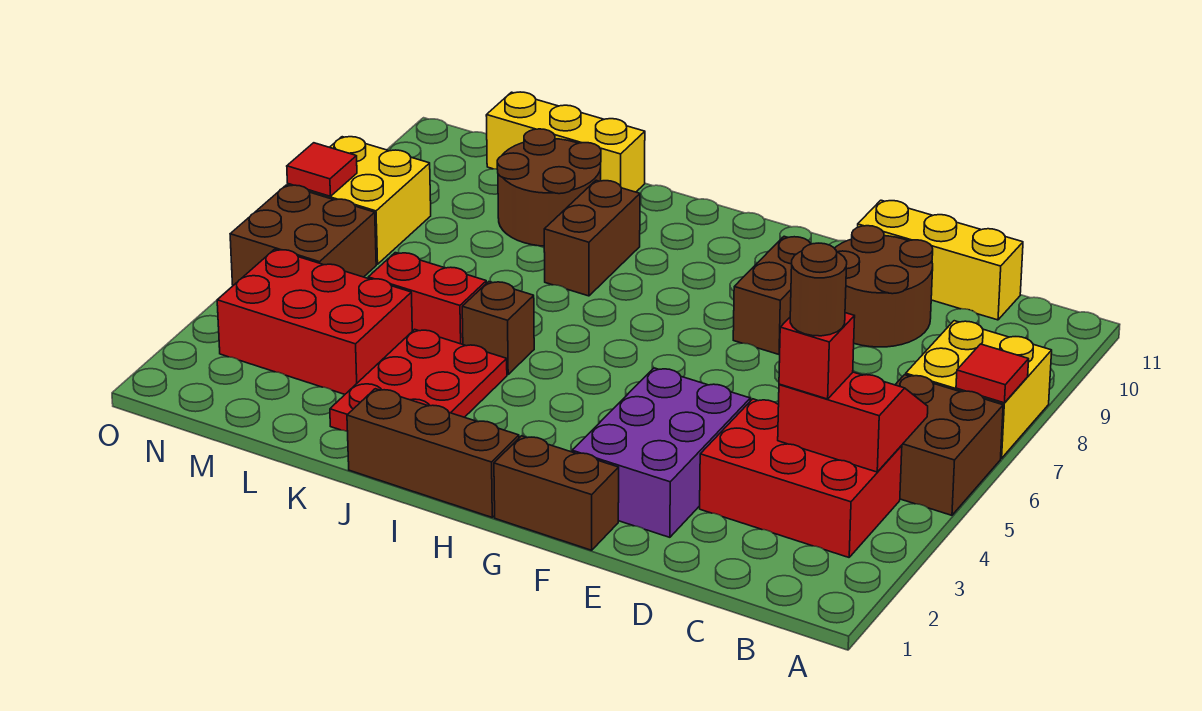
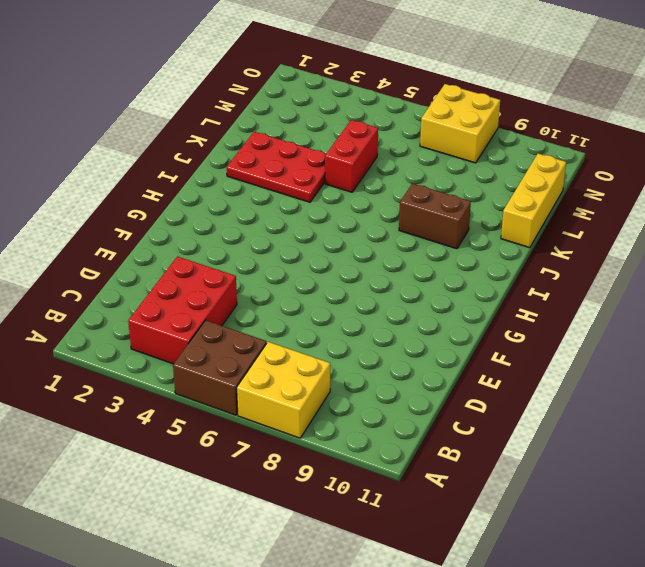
none -> yellow brick C11:E11 level 1
none -> brown round brick D9:E10 level 1
none -> purple brick E2:F4 level 1

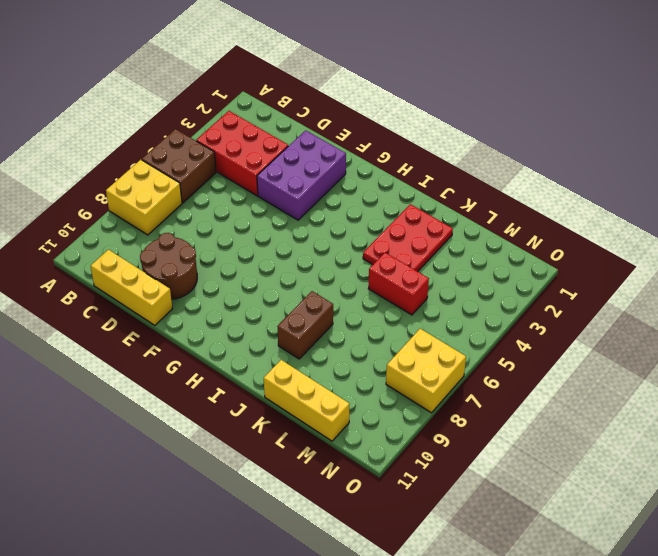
none -> brown brick F1:G1 level 1
none -> brown brick F8:F9 level 1
none -> brown brick H1:J1 level 1

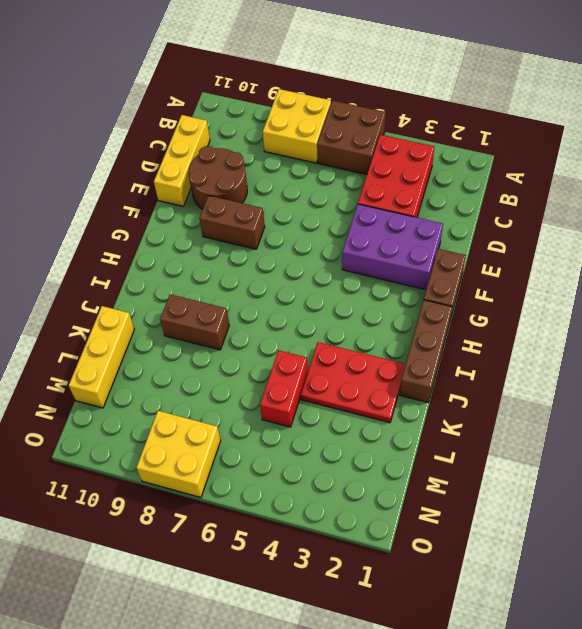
none -> brown brick J5 level 1
none -> brown round brick K9:L10 level 1
none -> red brick L3:N4 level 1

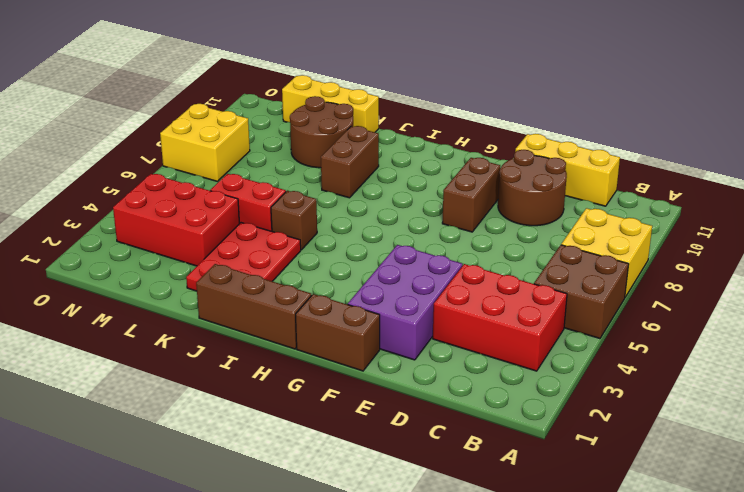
none -> brown brick N5:O6 level 1
none -> red tile A7 level 2
none -> red slope B4:C5 level 2 top 4

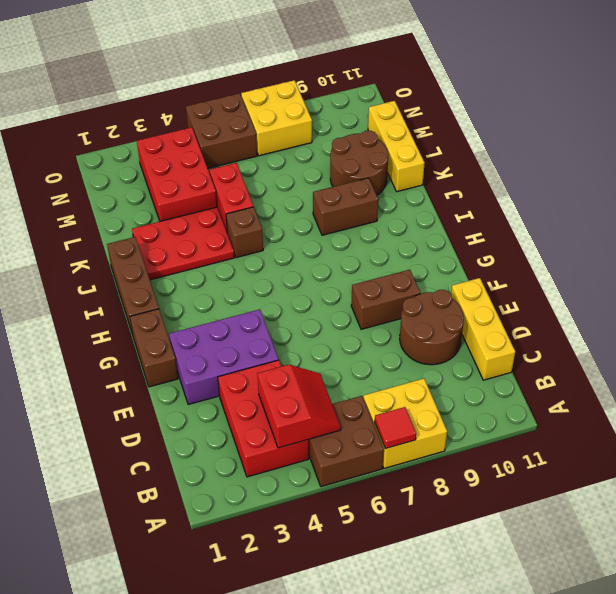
none -> red tile O7 level 2
none -> red brick C4 level 3
none -> brown round brick C4 level 4

